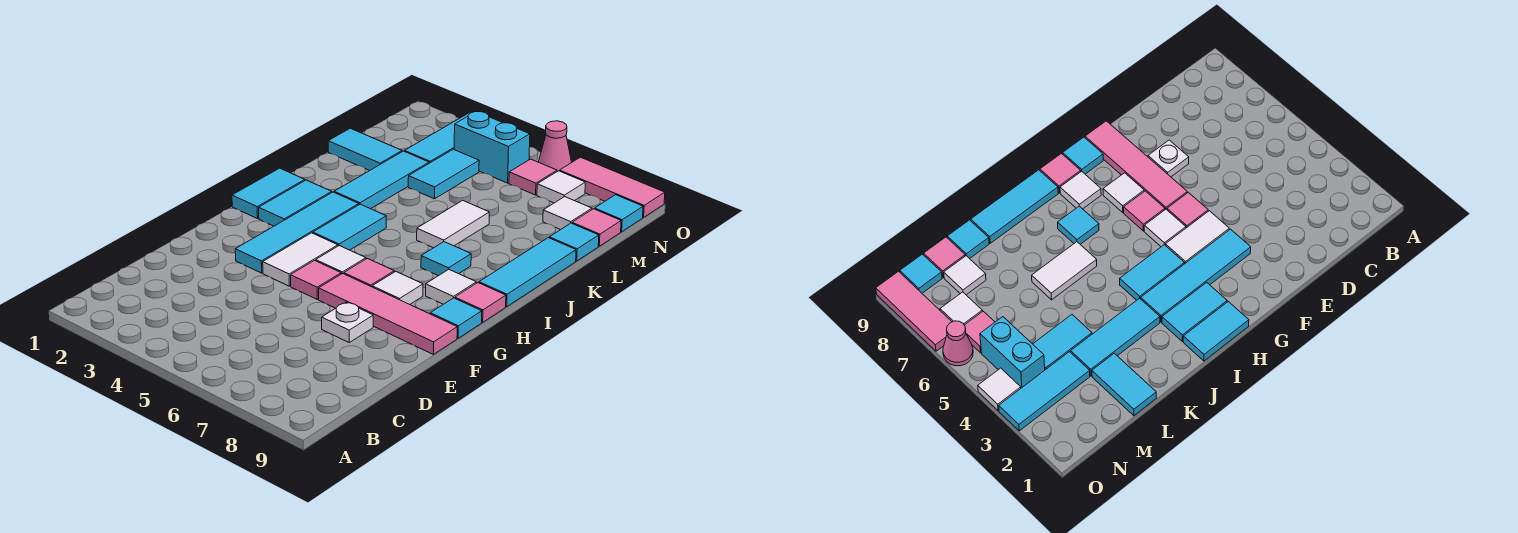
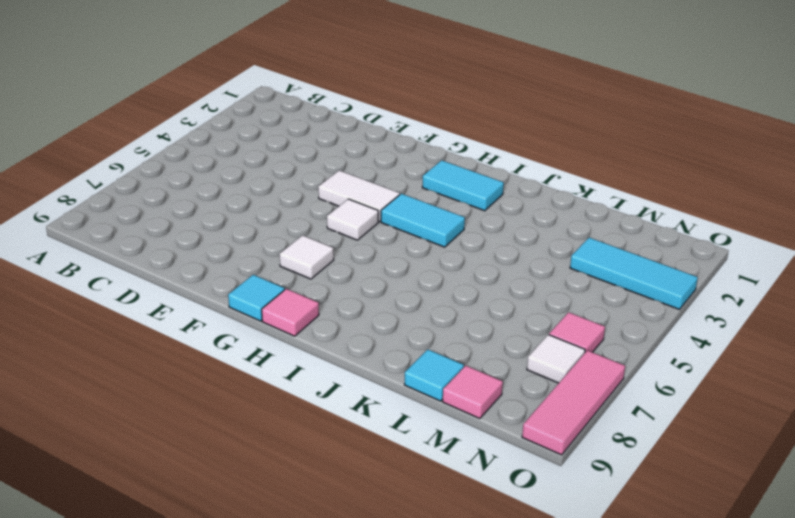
none -> white plate E7 level 1
none -> cyan tile F3:I3 level 1
none -> pink tile F5 level 1
none -> pink tile F6:F9 level 1

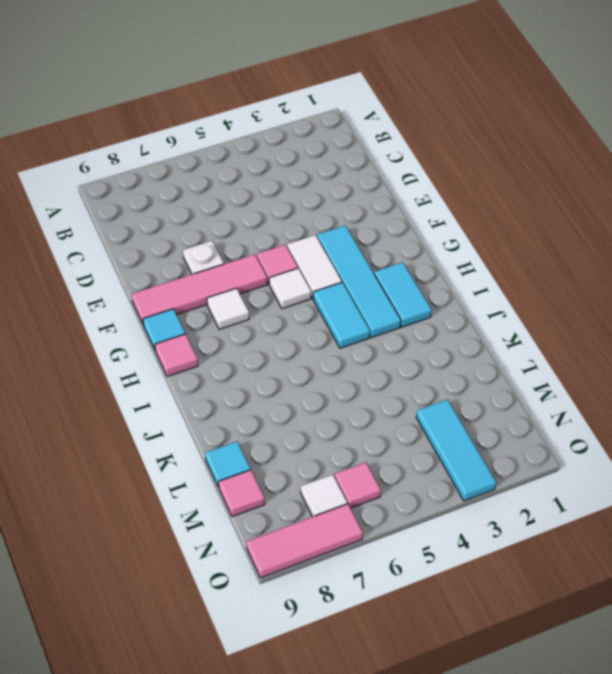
none -> pink tile G6 level 1
none -> cyan tile H1:I1 level 1
none -> white tile H8 level 1
none -> cyan tile I7 level 1

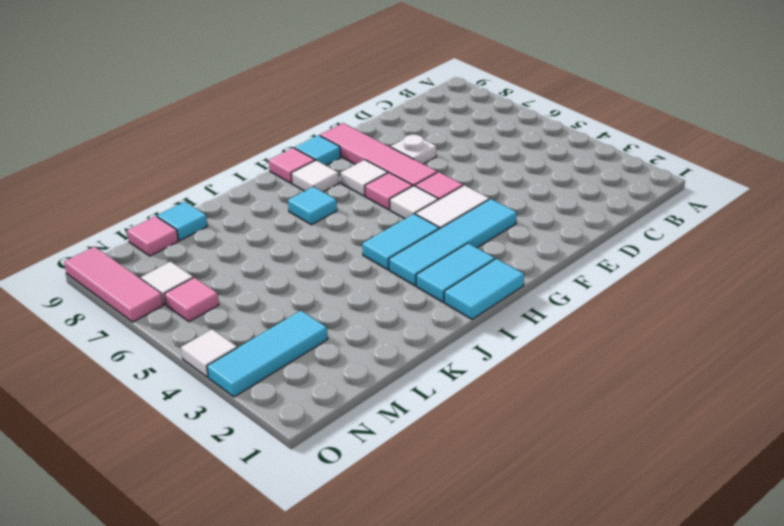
none -> cyan tile I9:K9 level 1
none -> cyan tile J3:L3 level 1
none -> white tile J6:K6 level 1
none -> cyan tile L1:L2 level 1

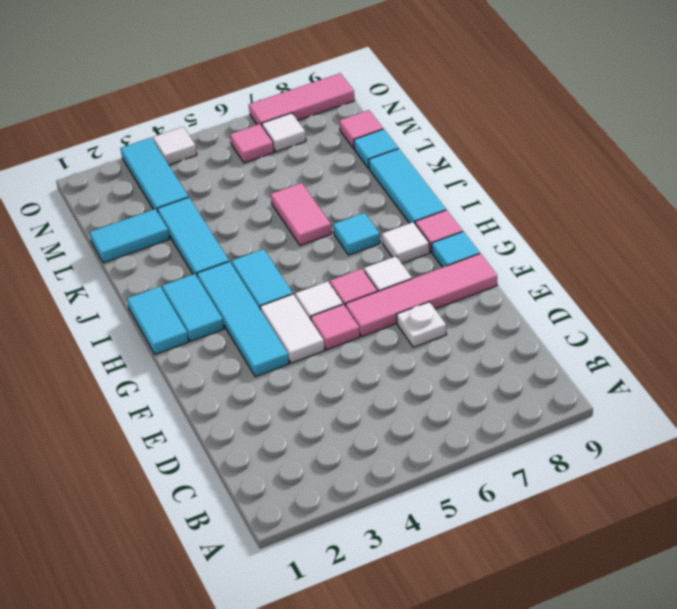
pink tile J6:K6 level 1 -> white tile J6:K6 level 1
none -> cyan tile L4:M4 level 1
none -> white tile M8 level 1
none -> cyan brick N4:N5 level 1
none -> cyan tile N9 level 1

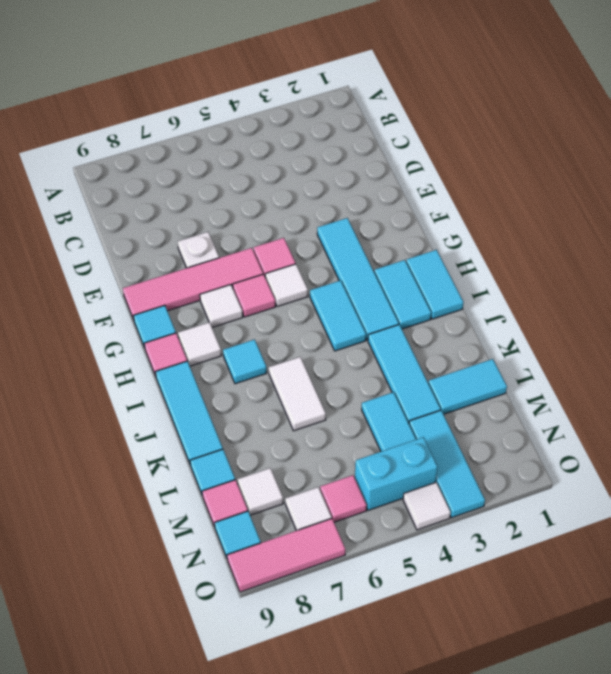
none -> white tile F4:G4 level 1
none -> pink cone O6 level 1

